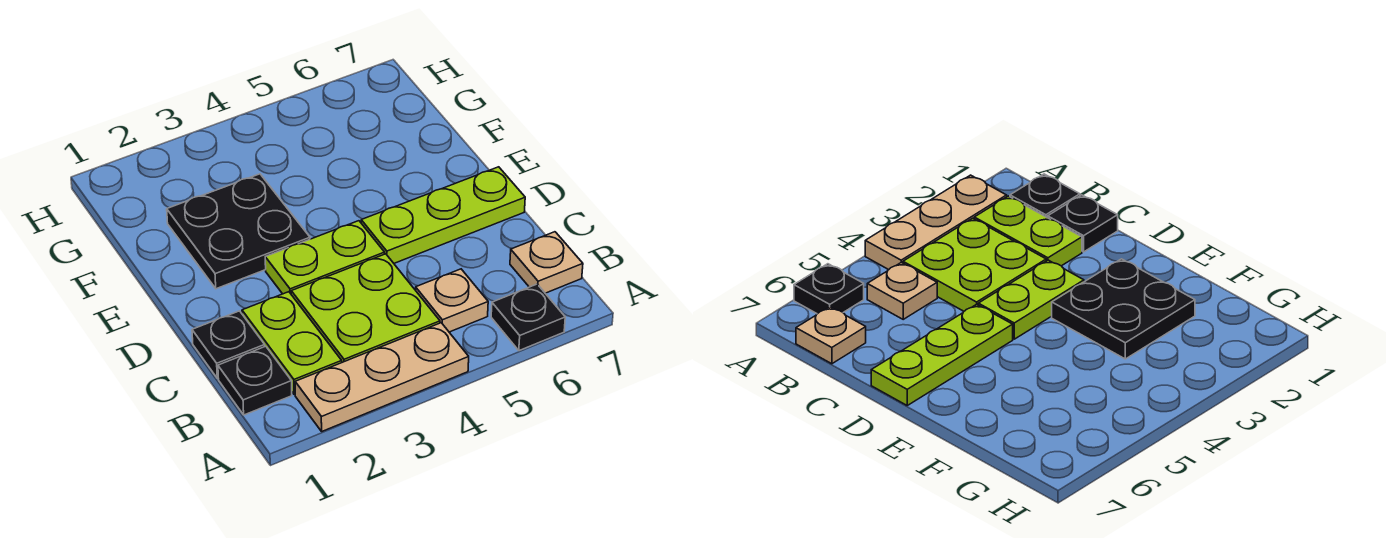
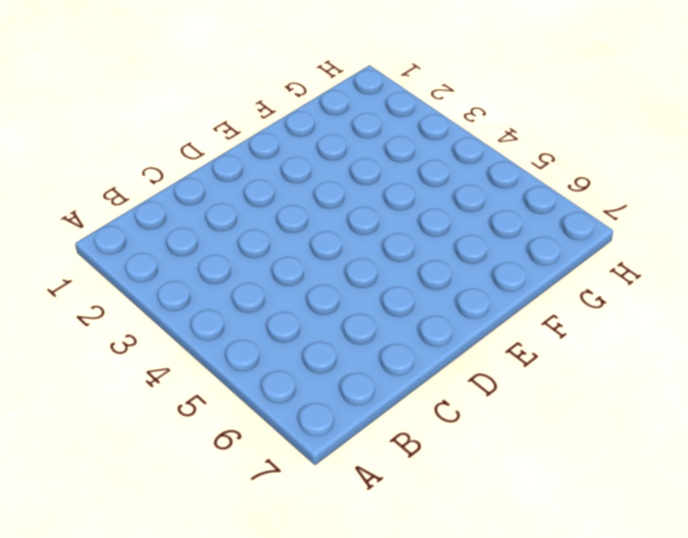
none -> tan plate A2:A4 level 1
none -> black plate A6 level 1

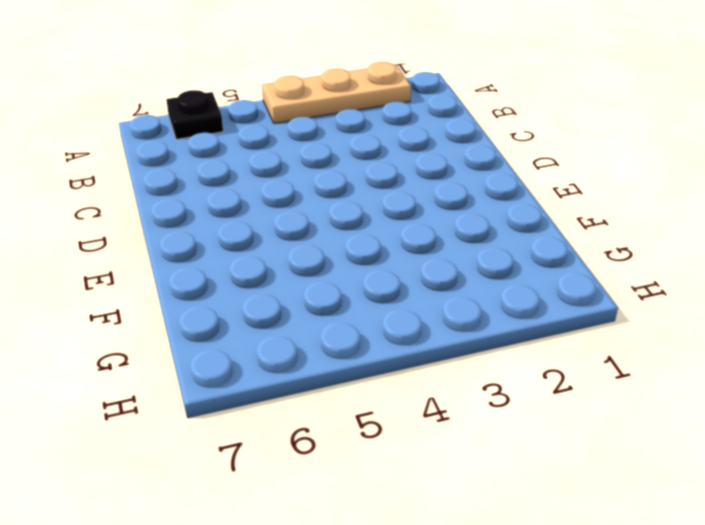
none -> black plate B1 level 1
none -> lime plate B2:C2 level 1

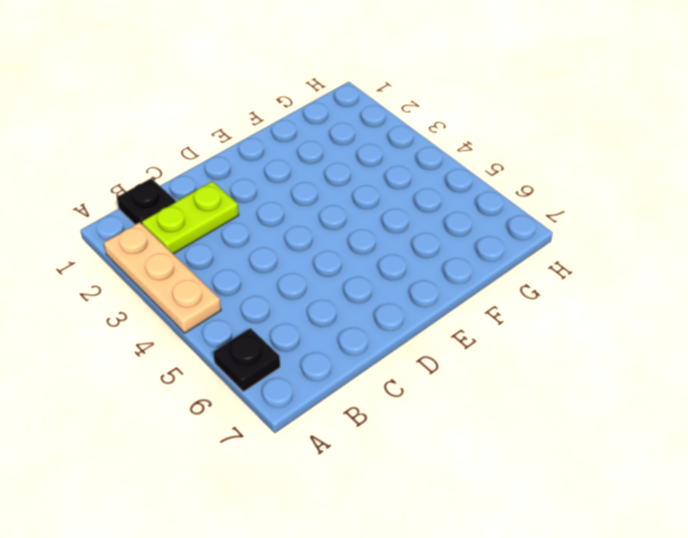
none -> lime plate B3:C4 level 1
none -> tan plate B5 level 1

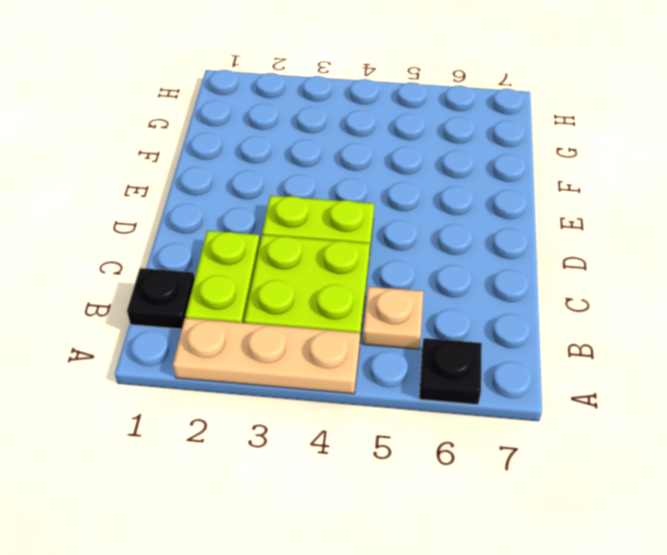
none -> tan plate B7 level 1
none -> black plate C1 level 1

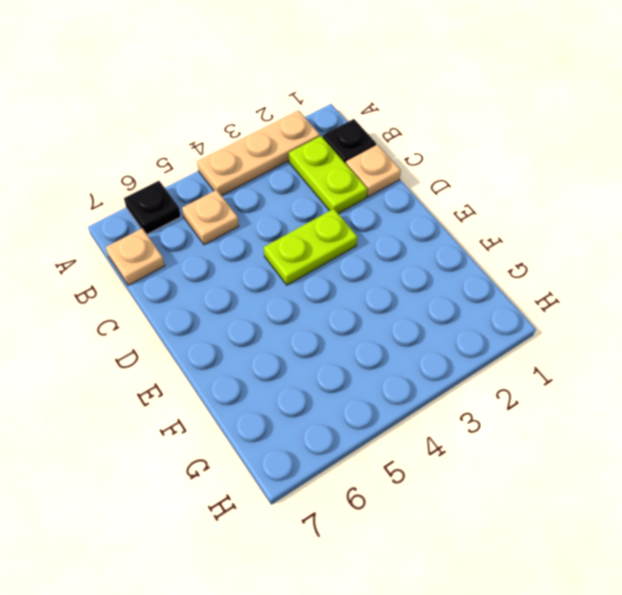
tan plate C1 level 1 -> black plate C1 level 1
none -> lime plate B3:C4 level 1
none -> lime plate D5:D7 level 1

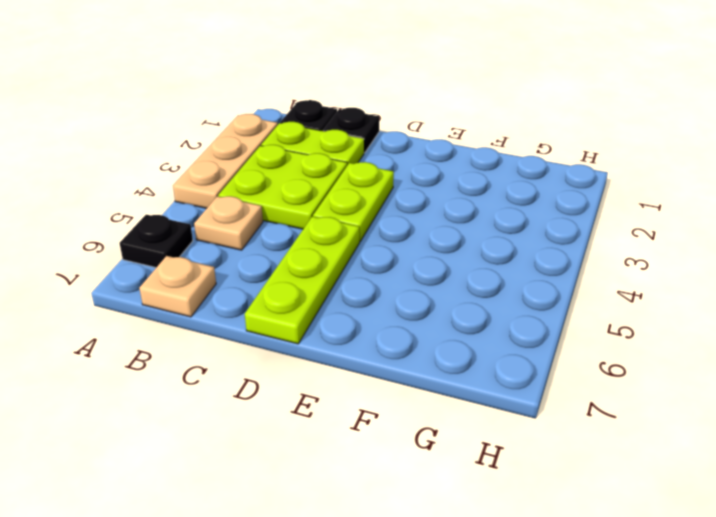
none -> black plate E2:F3 level 1

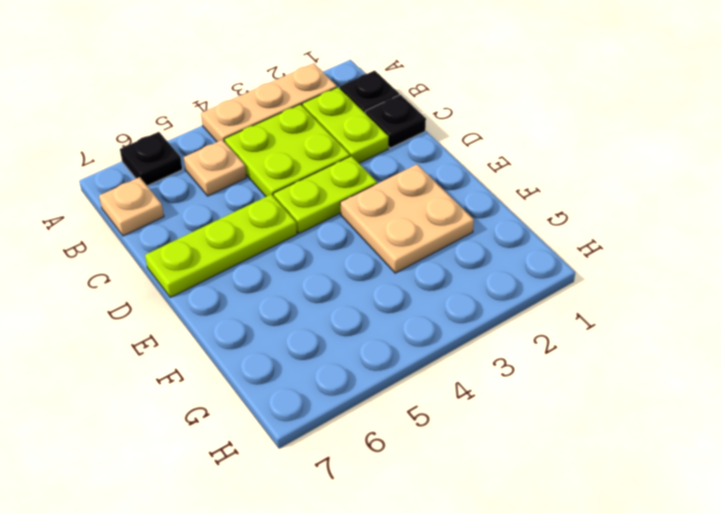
tan plate E2:F3 level 1 -> black plate E2:F3 level 1

